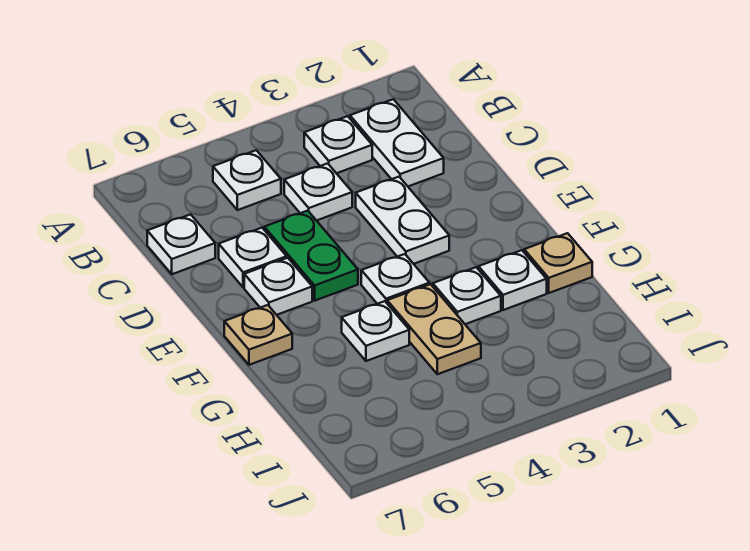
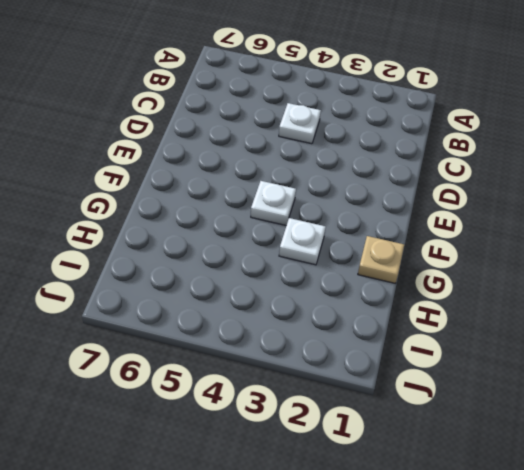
none -> white plate B2:C2 level 1
none -> white plate B3 level 1
none -> white plate B5 level 1

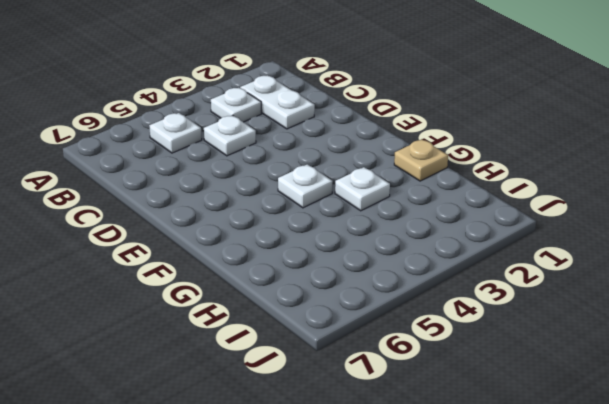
none -> white plate C7 level 1
none -> white plate D3:E3 level 1
none -> green plate D5:E5 level 1

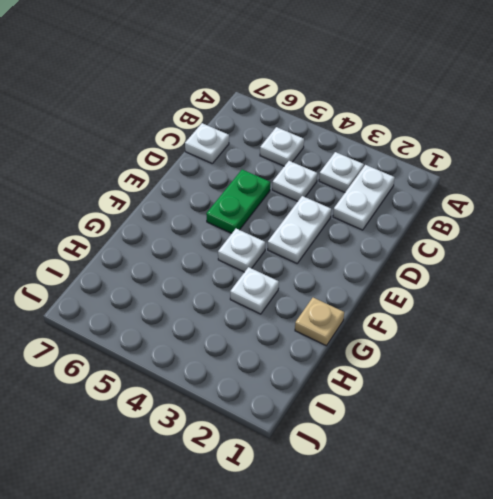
none -> white plate D6 level 1
none -> white plate E6 level 1
none -> tan plate F7 level 1

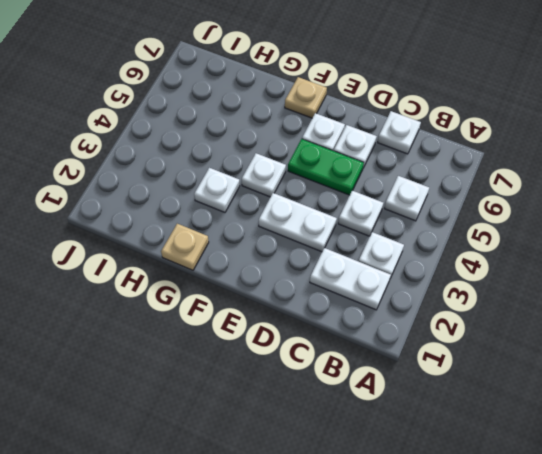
none -> white plate G2 level 1
none -> tan plate G4:H4 level 1
none -> white plate G5 level 1

